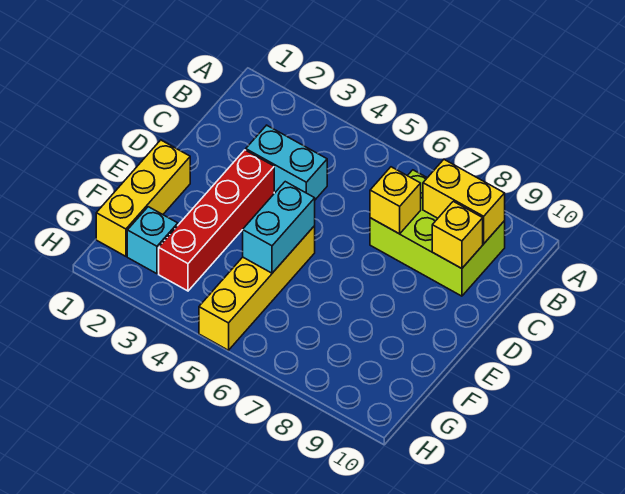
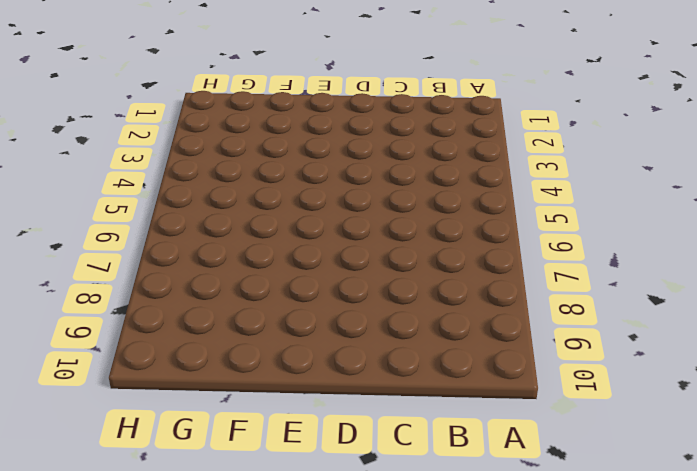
none -> lime brick B7:C9 level 1
none -> cyan brick C3:C4 level 1

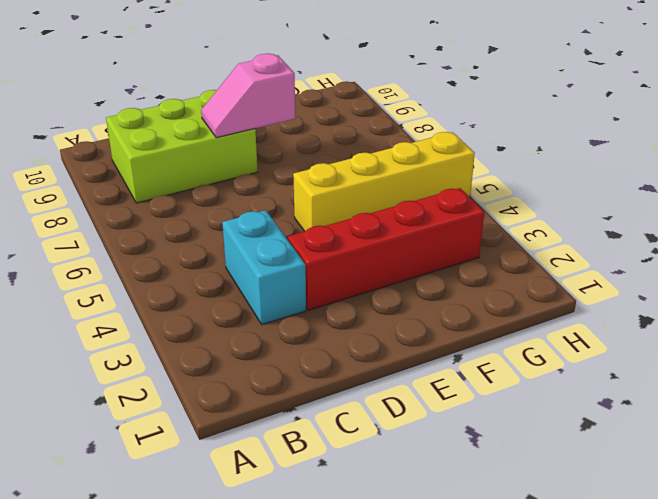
lime brick B8:D9 level 1 -> lime brick B7:C9 level 1
pink slope D8:E8 level 2 top E -> none
none -> yellow brick E1:G1 level 1
none -> cyan brick G2 level 1

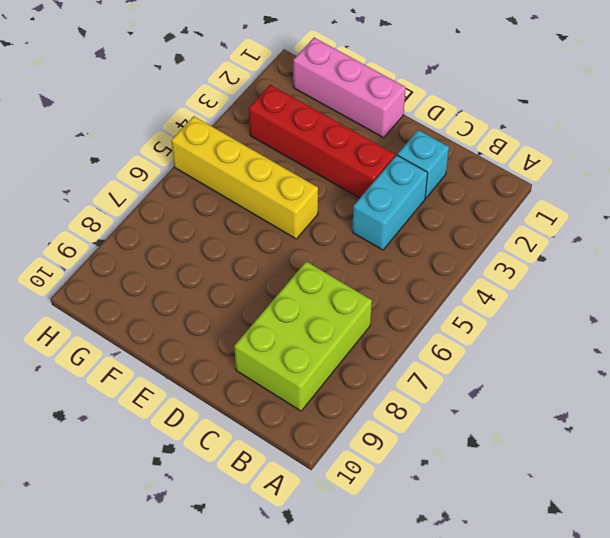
cyan brick C2 level 1 -> cyan brick G2 level 1
pink brick E1:G1 level 1 -> yellow brick E1:G1 level 1
none -> yellow brick B8:B9 level 2
none -> yellow brick C7 level 2

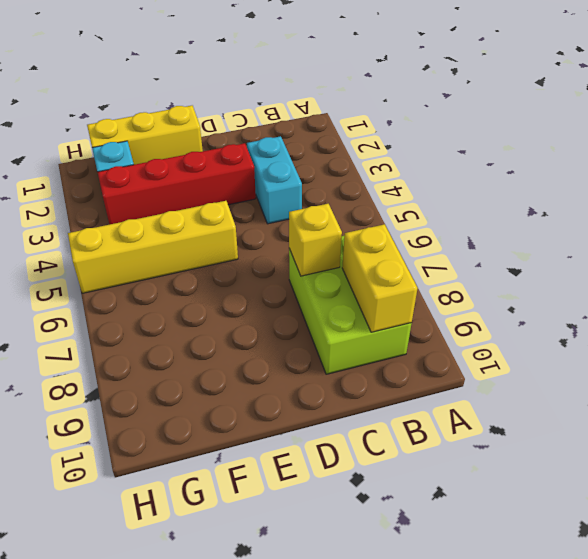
none -> yellow brick C9 level 2
none -> cyan brick E5:F5 level 2

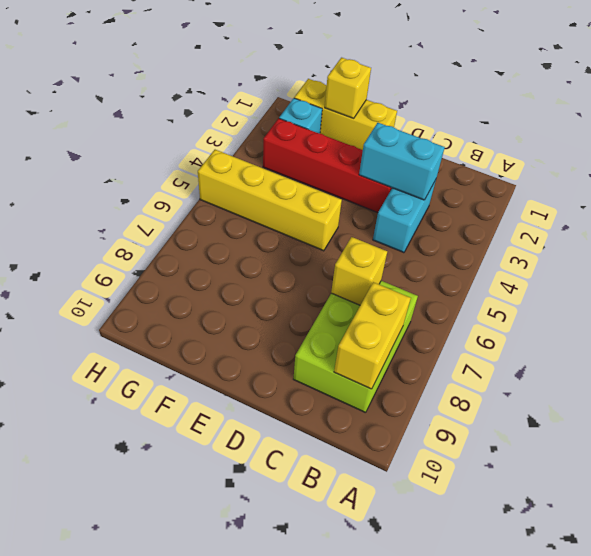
cyan brick C3:D3 level 2 -> cyan brick E5:F5 level 2
yellow brick F1 level 2 -> yellow brick C9 level 2

